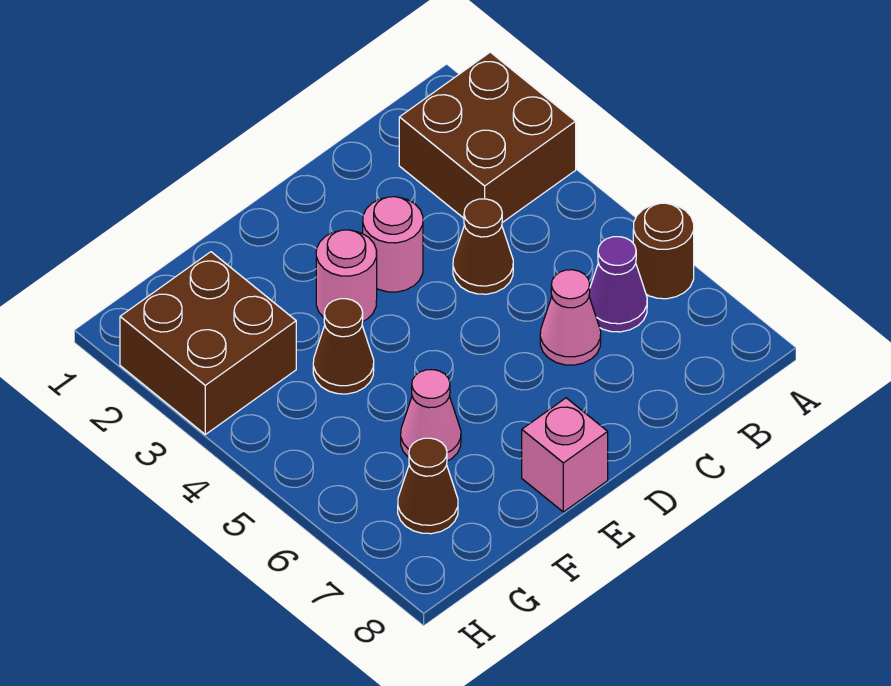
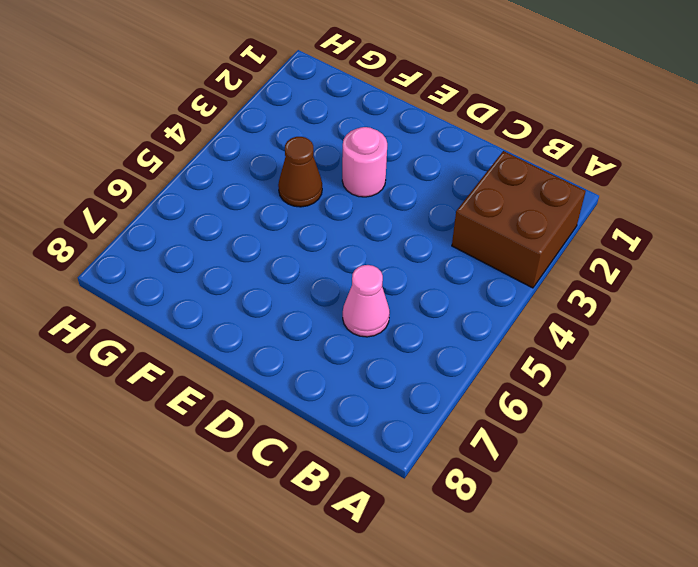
none -> brown round brick A6 level 1
none -> purple cone B6 level 1
none -> brown cone C4 level 1

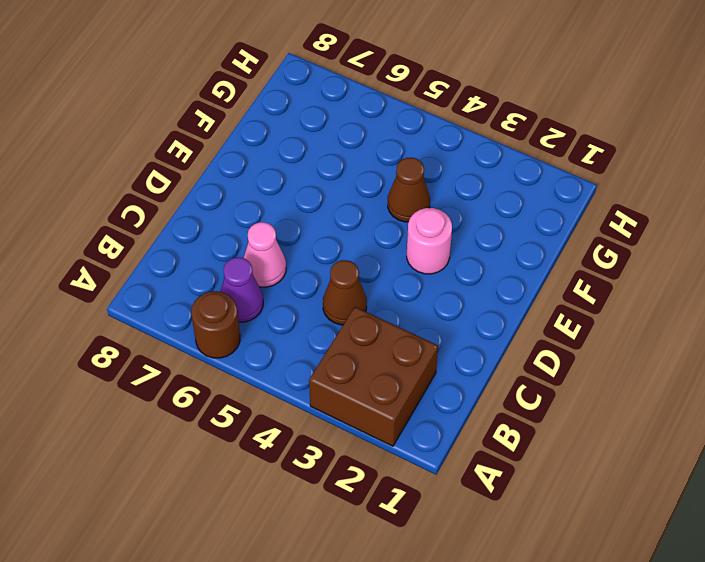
none -> pink round brick D3 level 1
none -> pink brick E8 level 1
none -> pink cone F6 level 1

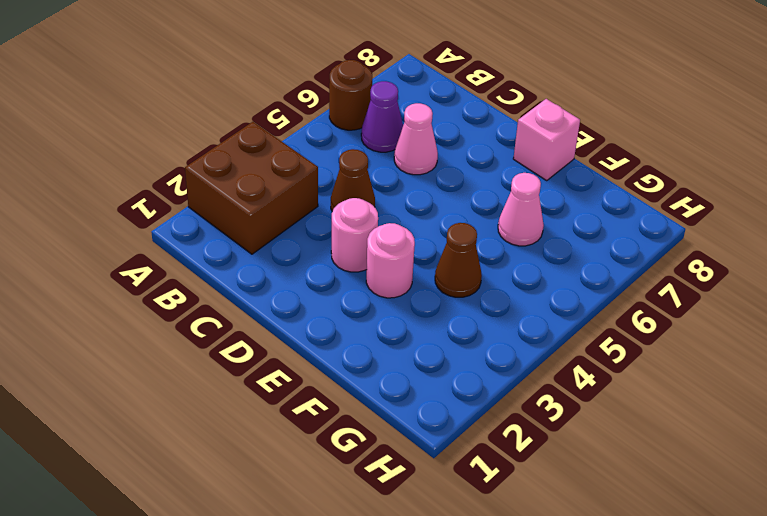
none -> brown brick G2:H3 level 1
none -> brown cone G7 level 1

